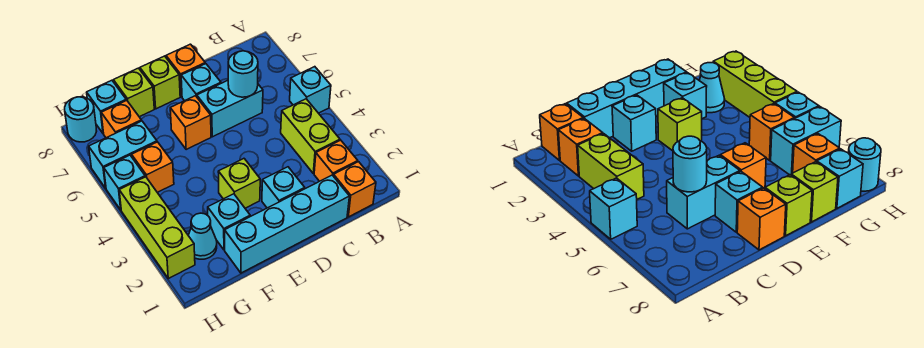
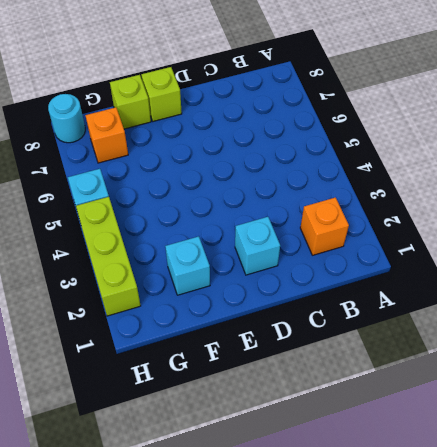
none -> cyan brick A5 level 1
none -> orange brick B1 level 1
none -> lime brick B3:B4 level 1

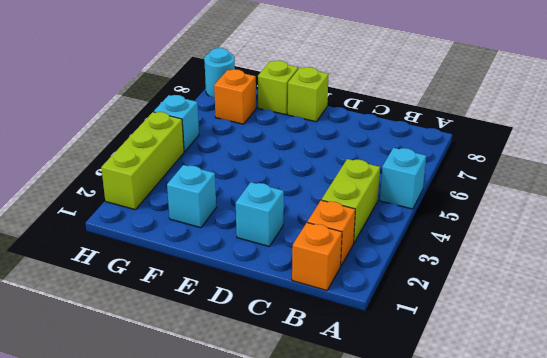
none -> cyan brick C1:F1 level 1
none -> cyan brick C6:D6 level 1
none -> cyan brick D7 level 1

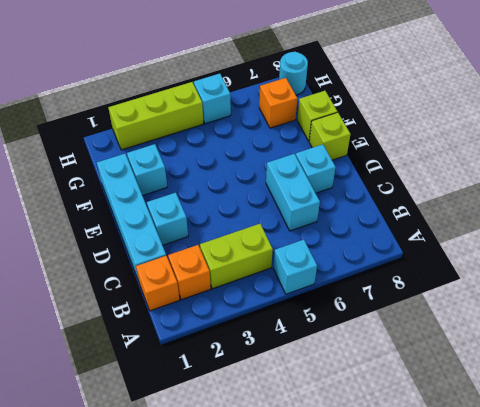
none -> orange brick D8 level 1
none -> lime brick E3 level 1
none -> orange brick E6 level 1

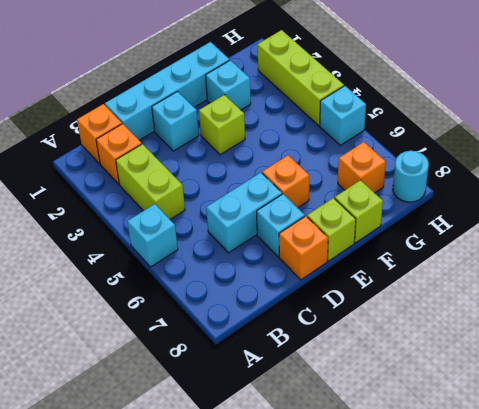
none -> cyan cone G2 level 1
none -> orange brick G5 level 1
none -> cyan brick G6:H6 level 1

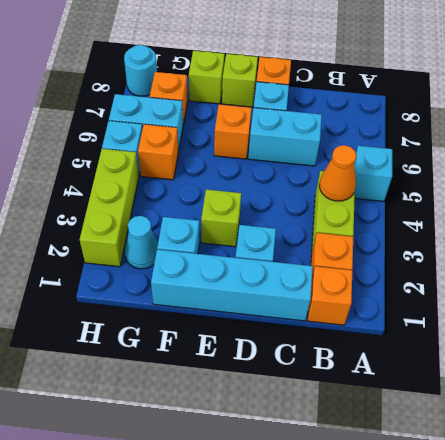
orange cone B4 level 2 -> none
none -> cyan brick G8 level 1
none -> cyan round brick C6 level 2

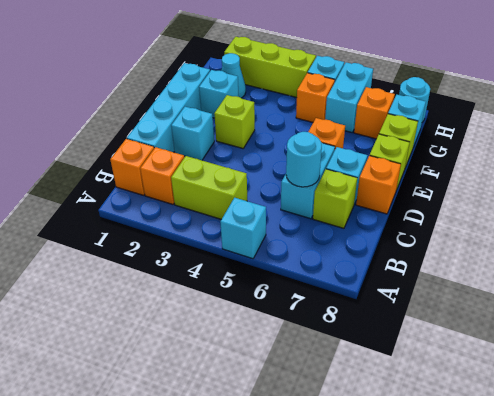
lime brick C7 level 1 -> none

